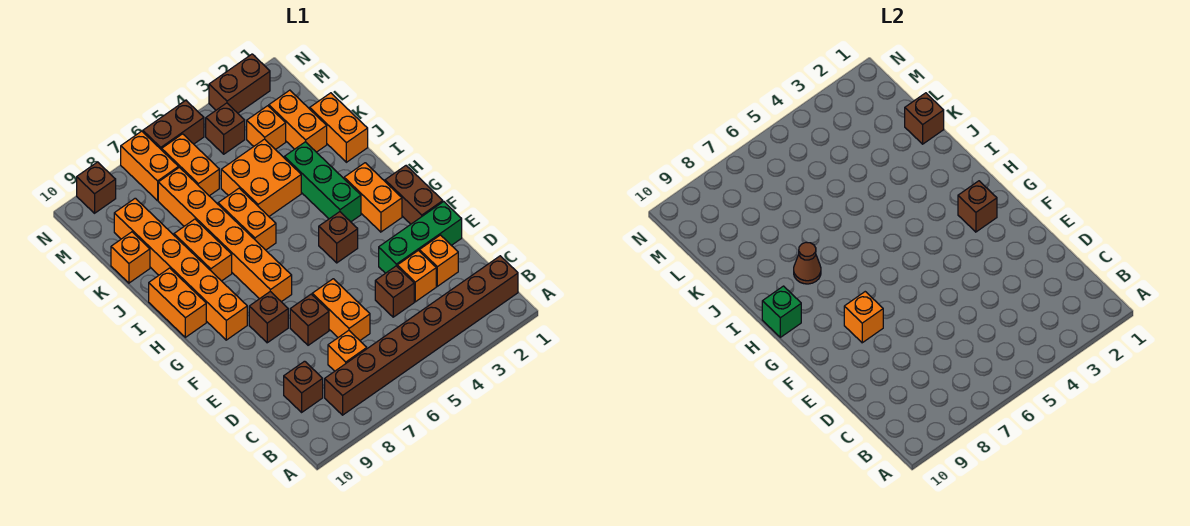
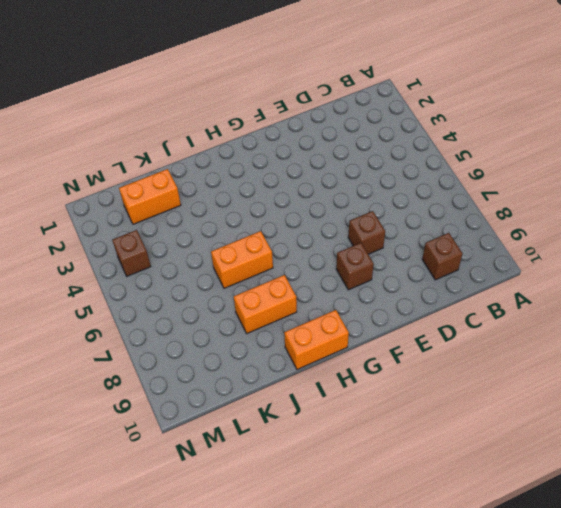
none -> brown brick B1:B8 level 1
none -> orange brick C7 level 1
none -> orange brick D2 level 1
none -> orange brick D3 level 1

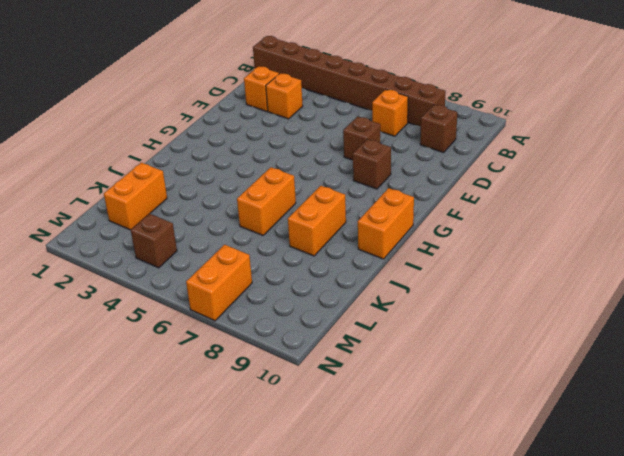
none -> brown brick D4 level 1
none -> orange brick D6:E6 level 1
none -> green brick E1:E3 level 1
none -> brown brick F1:G1 level 1

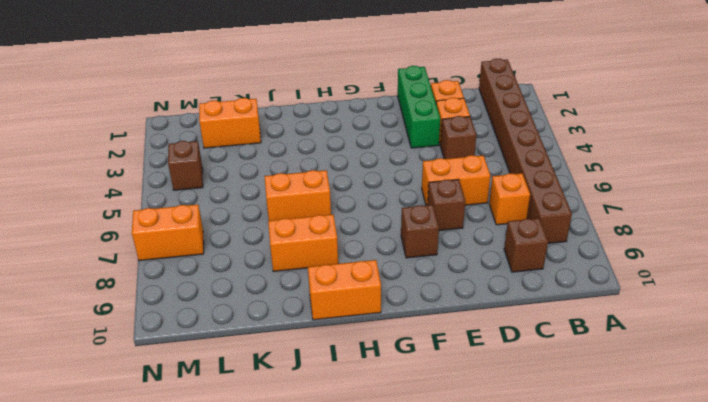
none -> brown brick F1:G1 level 1
none -> orange brick G2:H2 level 1
none -> brown brick G4 level 1
none -> orange brick G7:L7 level 1

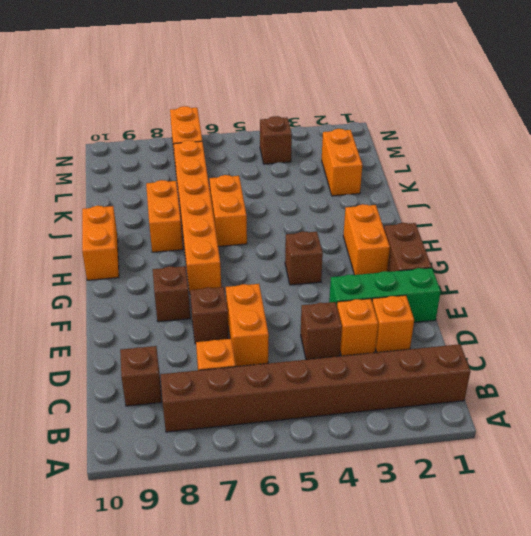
none -> orange brick G9:L9 level 1
none -> green brick H3:J3 level 1
none -> orange brick J1:K1 level 1
none -> orange brick J4:K5 level 1

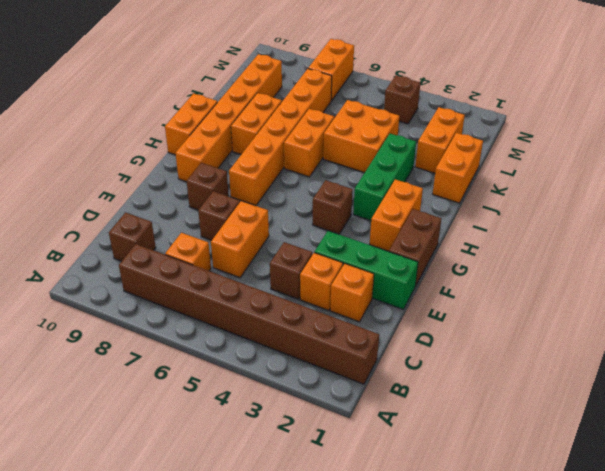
none -> orange brick K10 level 1
none -> orange brick L3 level 1
none -> orange brick L6:M6 level 1
none -> brown brick N2:N3 level 1

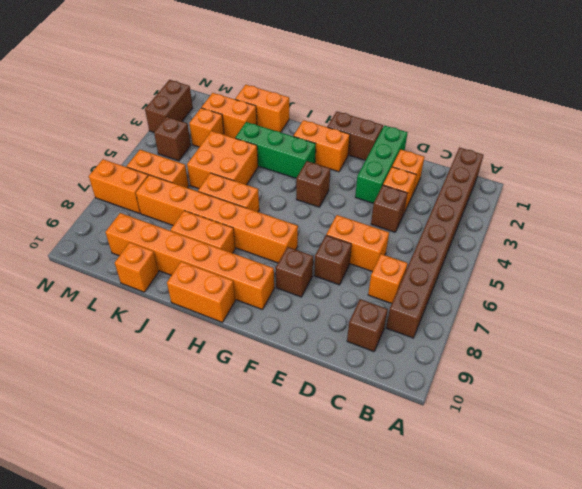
none -> brown brick N5:N6 level 1
none -> brown brick N9 level 1
none -> orange brick F8 level 2
none -> brown brick G2 level 2

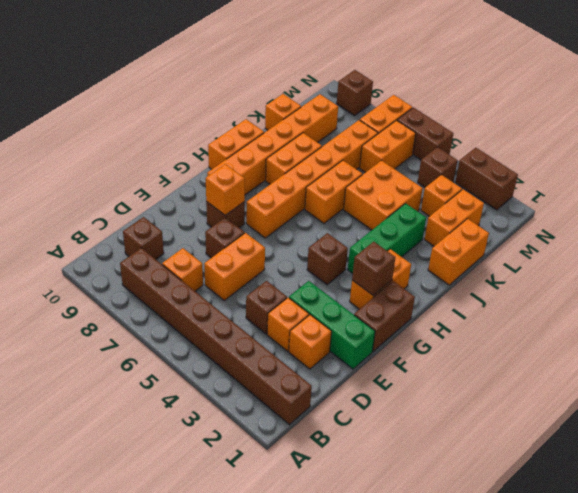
none -> green brick H10 level 2
none -> brown cone I8 level 2
none -> brown brick K1 level 2

